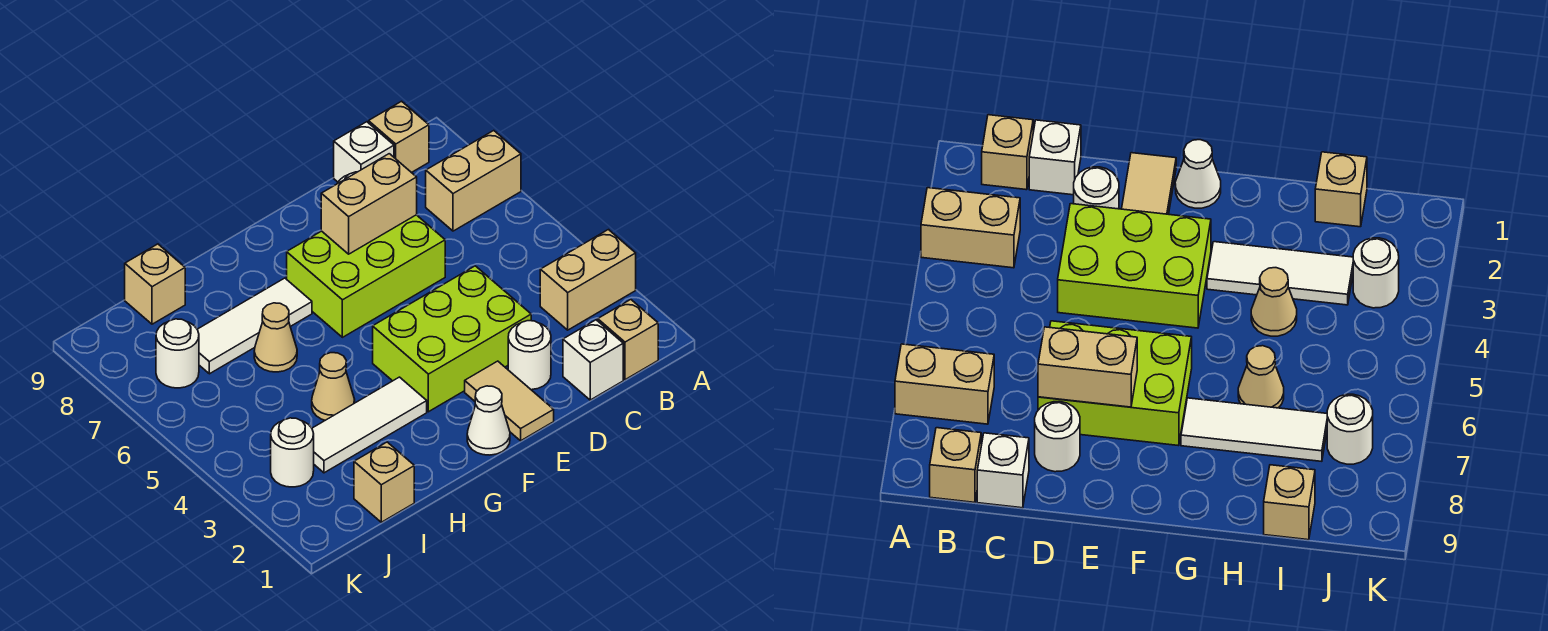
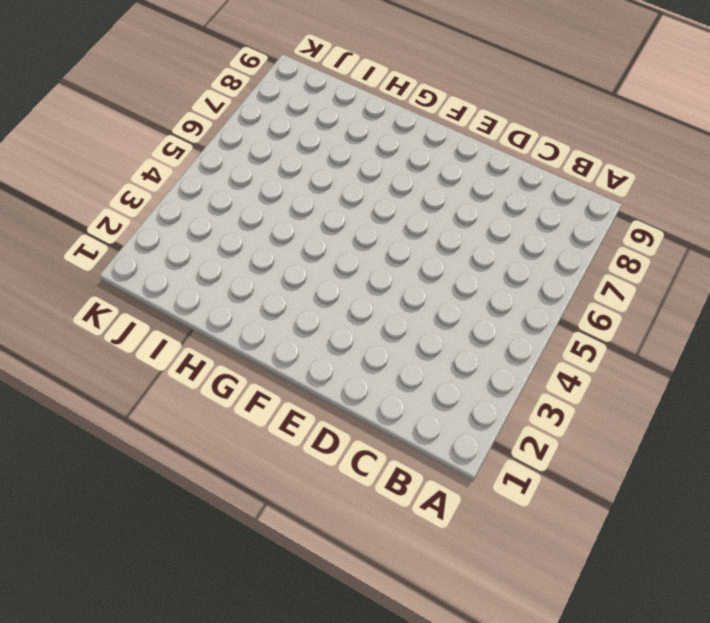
none -> tan brick A3:B3 level 1
none -> tan brick A7:B7 level 1
none -> tan brick B1 level 1

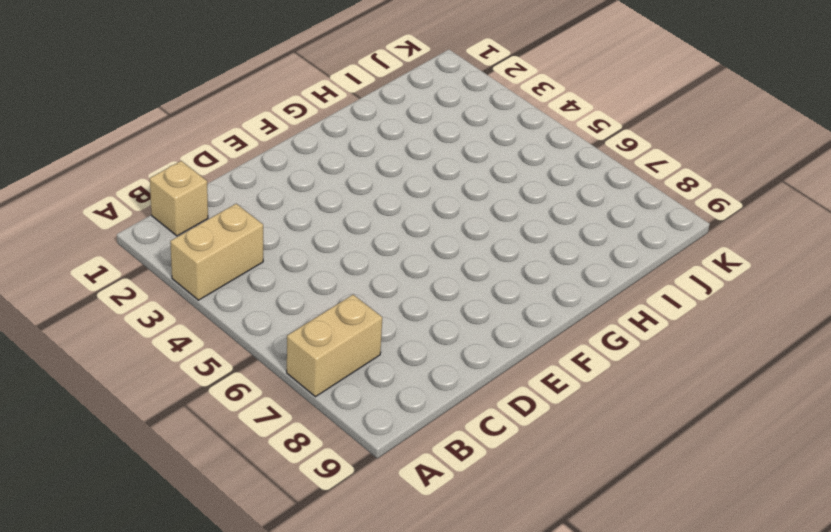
none -> tan brick B9 level 1
none -> white brick C1 level 1
none -> white brick C9 level 1

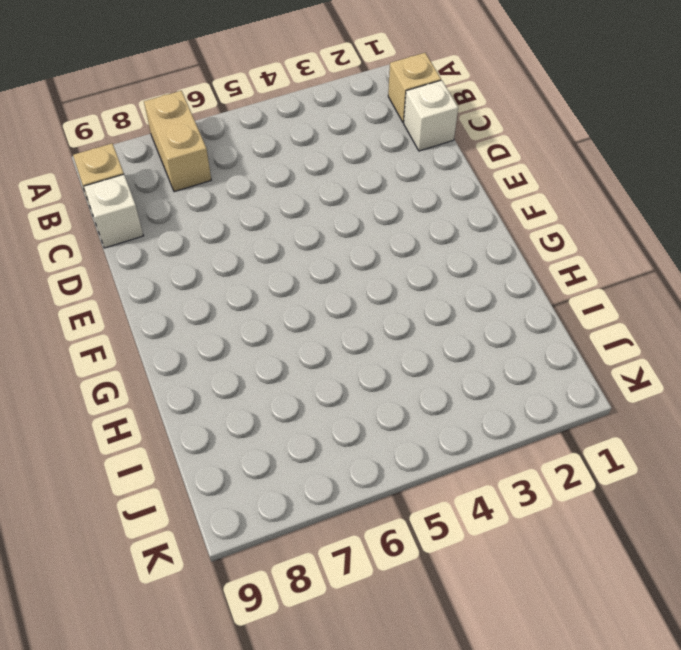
none -> tan brick A3:B3 level 1
none -> white round brick D2 level 1
none -> lime brick D3:F4 level 1

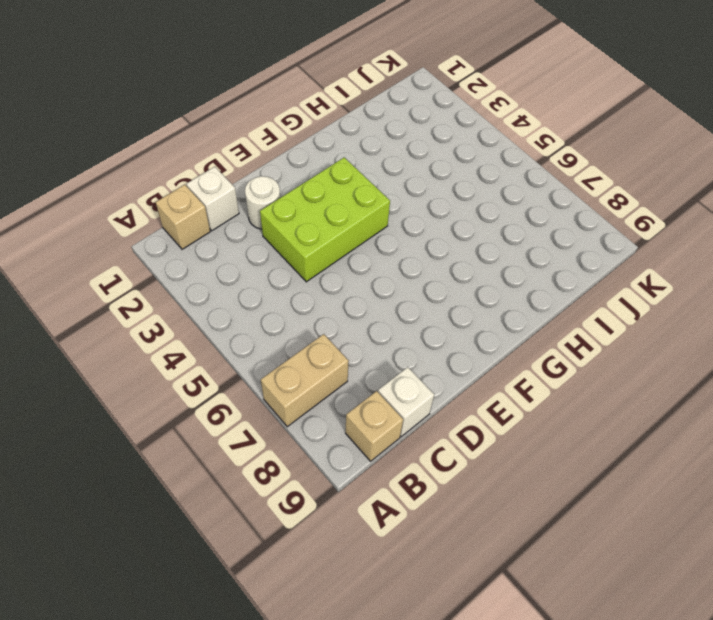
none -> tan brick A3:B3 level 1
none -> lime brick D6:F7 level 1
none -> white round brick D8 level 1

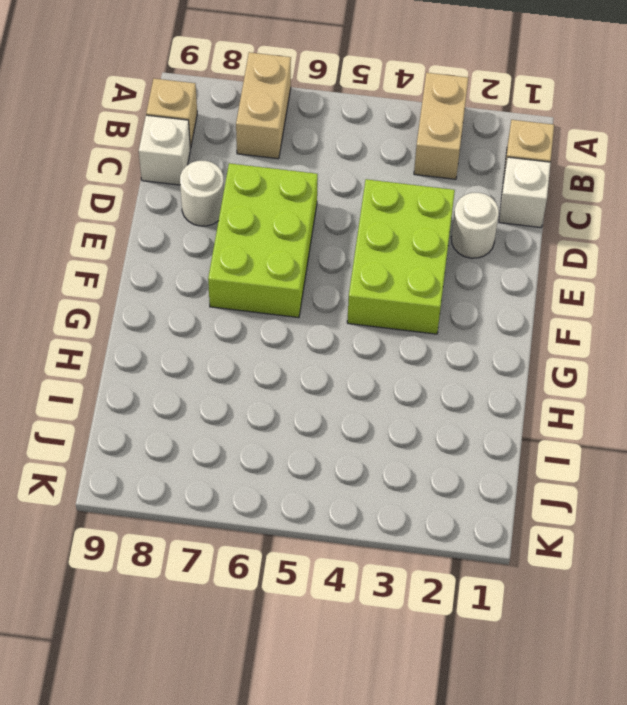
none -> tan tile E1:E2 level 1
none -> white cone F1 level 1
none -> white tile G3:I3 level 1

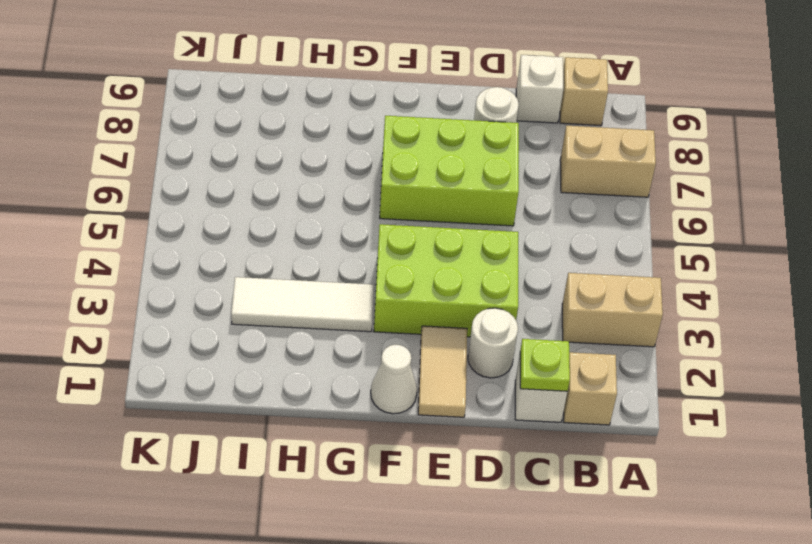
lime plate C1 level 2 -> none
none -> white tile G7:I7 level 1
none -> tan cone H4 level 1
none -> tan cone H6 level 1

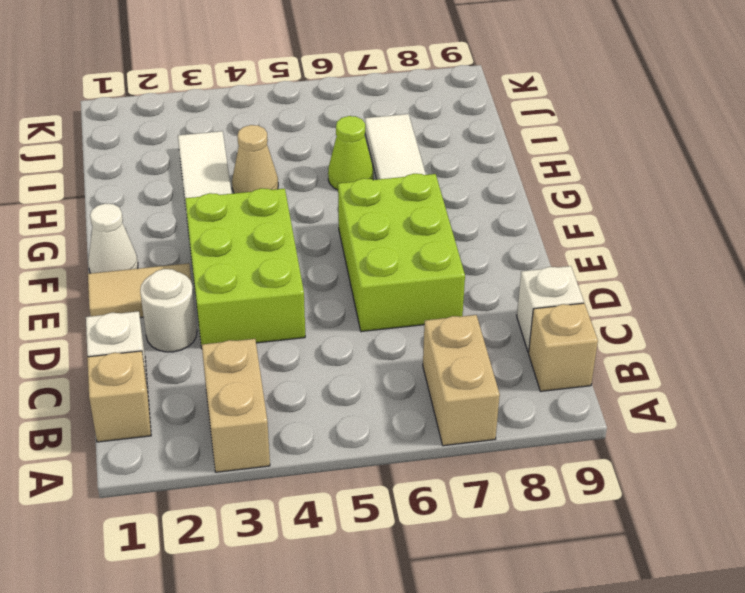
lime cone H6 level 1 -> tan cone H6 level 1
none -> white round brick D8 level 1
none -> tan brick I1 level 1
none -> tan brick I9 level 1

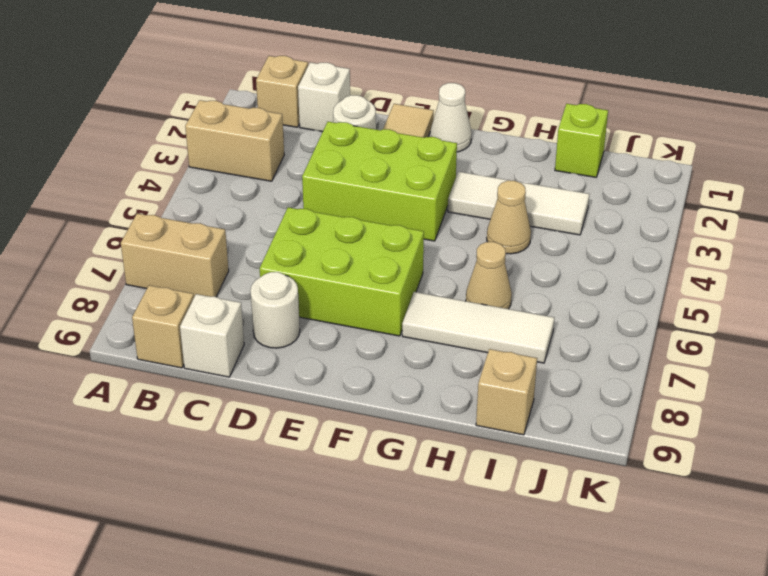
lime brick I1 level 1 -> tan brick I1 level 1
none -> white round brick J3 level 1
none -> white round brick J7 level 1
none -> tan brick D7:E7 level 2

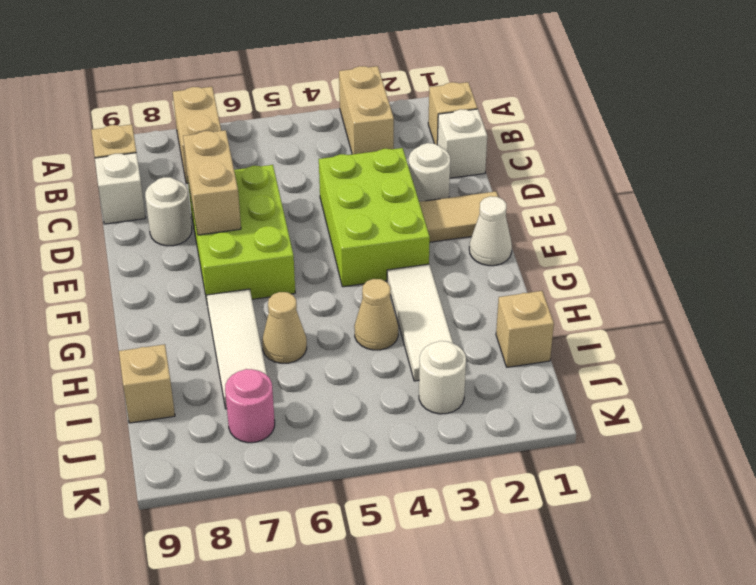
pink round brick J7 level 1 -> white round brick J7 level 1

